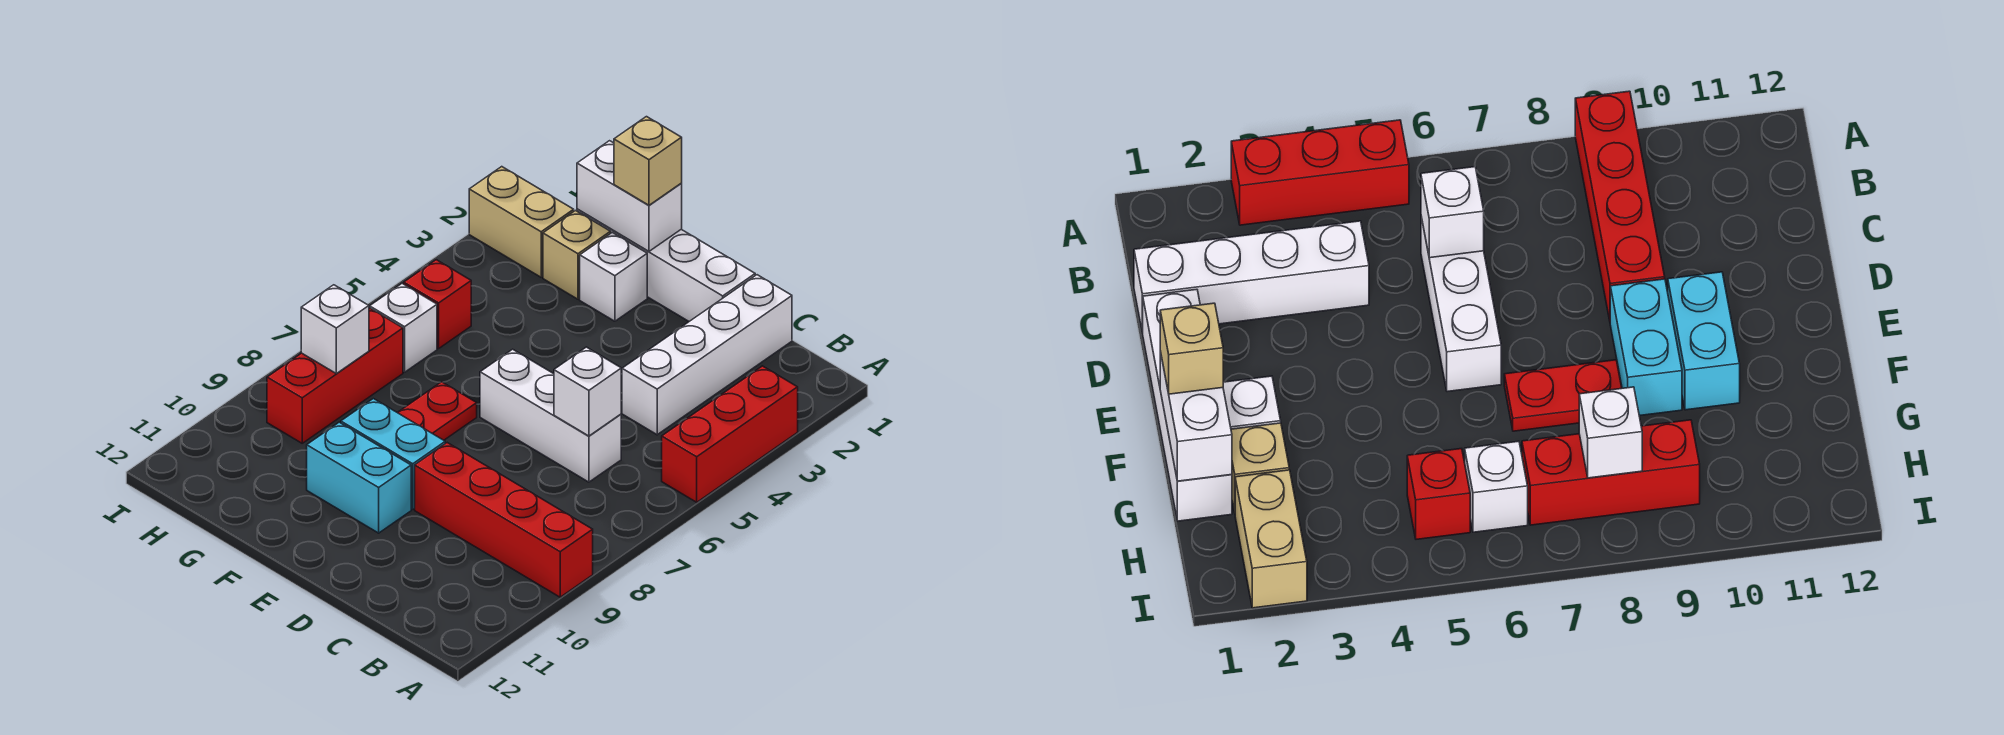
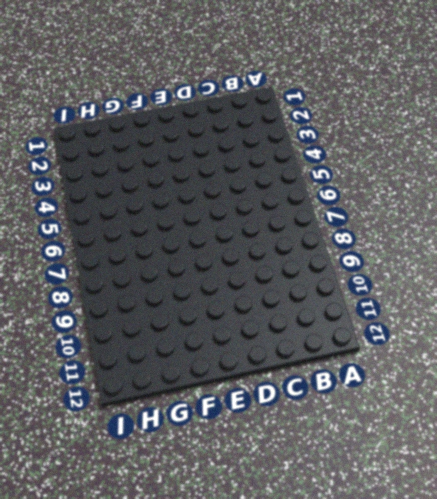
none -> red brick A3:A5 level 1
none -> red brick A9:D9 level 1
none -> white brick C1:C4 level 1

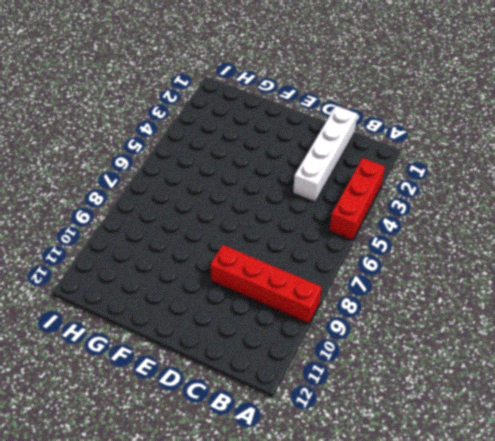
none -> white brick C6:E6 level 1
none -> white brick D1:G1 level 1
none -> cyan brick E9:F9 level 1

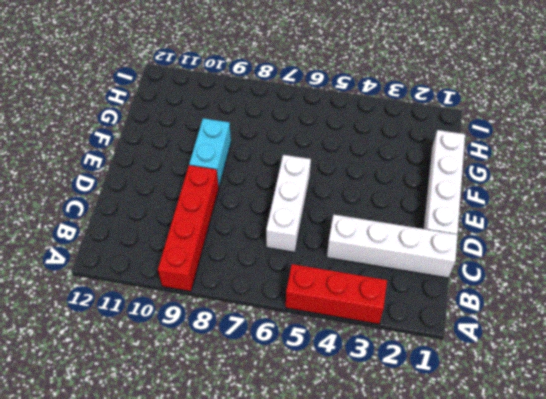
none -> cyan brick E10:F10 level 1
none -> white brick F2 level 1
none -> red plate F7:F8 level 1

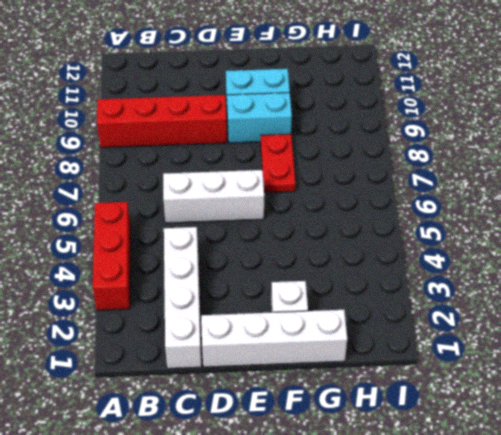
none -> tan brick G2 level 1
none -> tan brick H2:I2 level 1
none -> red brick H5 level 1

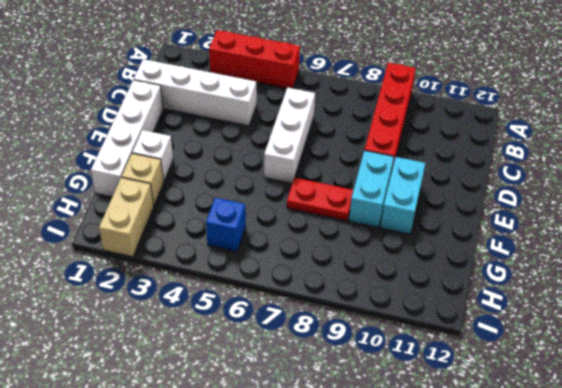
blue brick H5 level 1 -> red brick H5 level 1
none -> white brick H6 level 1
none -> red brick H7:H9 level 1
none -> white brick C6 level 2

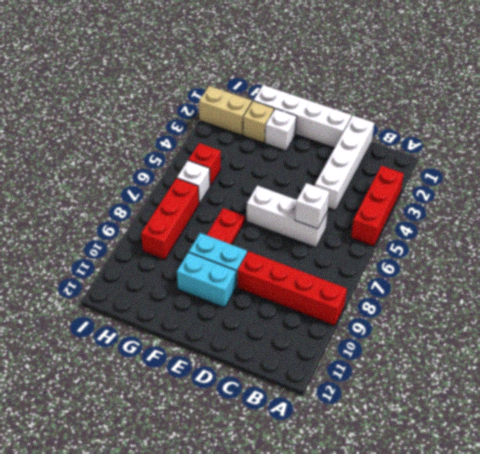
none -> white brick F1:G1 level 2
none -> white brick H8 level 2
none -> tan brick F1 level 3

